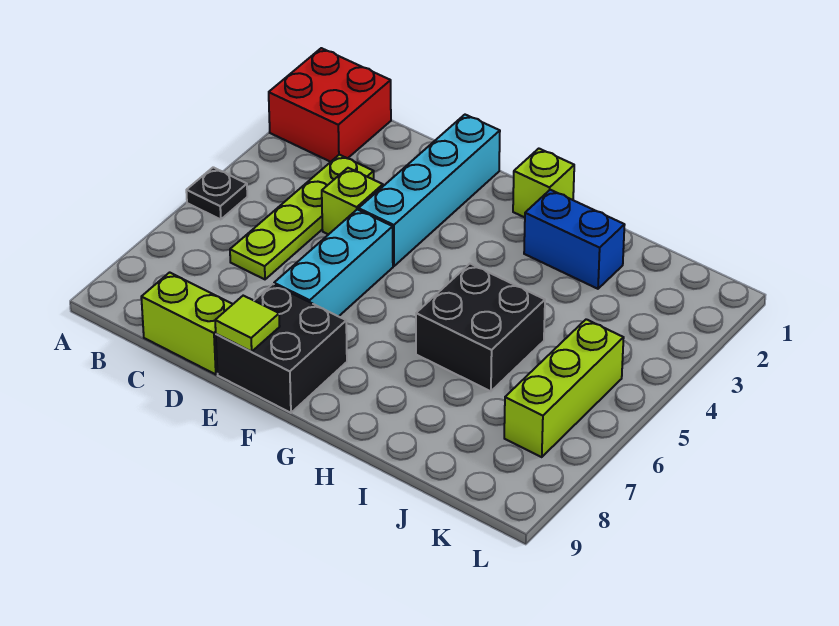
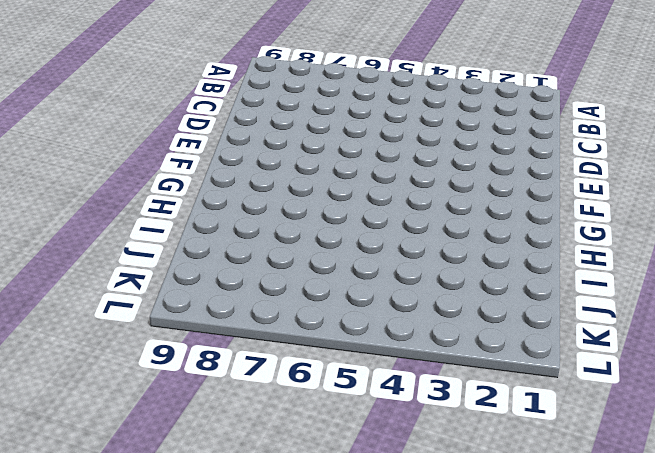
none -> red brick A1:B2 level 1
none -> black plate A5 level 1
none -> lime plate C3:C6 level 1

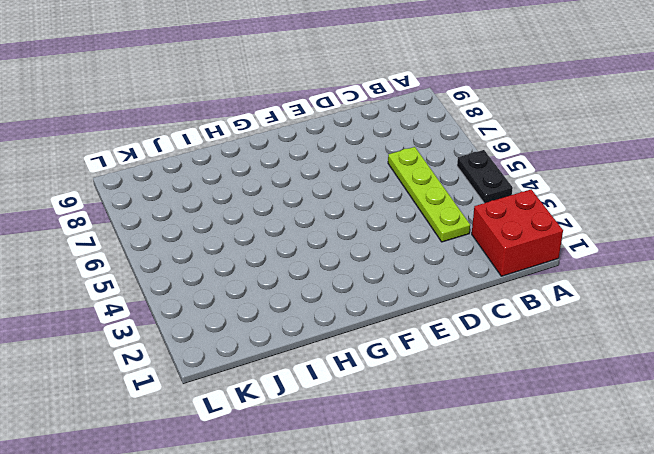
black plate A4:A5 level 1 -> black plate A5 level 1
none -> lime brick C9:D9 level 1
none -> lime brick D4 level 1
none -> cyan brick E1:E4 level 1

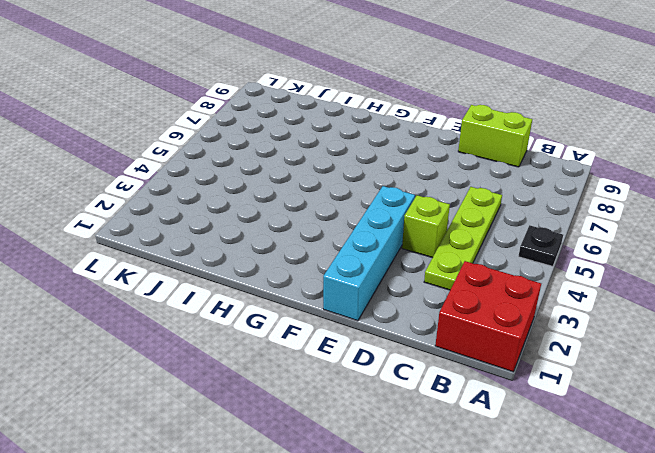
none -> cyan brick E5:E7 level 1
none -> black brick E8:F9 level 1
none -> lime brick G1 level 1

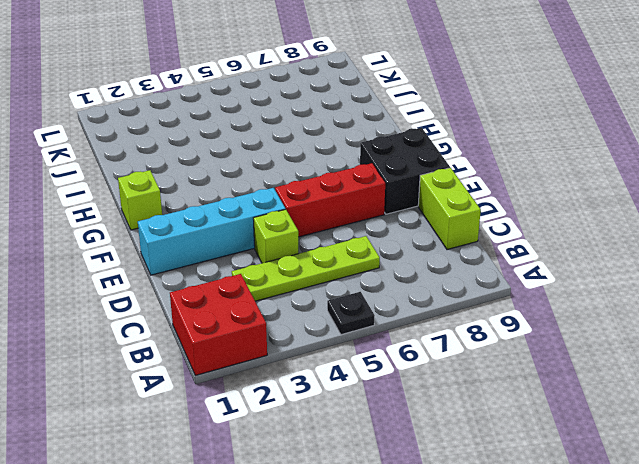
red brick E5:E7 level 1 -> cyan brick E5:E7 level 1
none -> blue brick H2:I2 level 1
none -> black brick H5:I6 level 1
none -> lime brick K5:K7 level 1

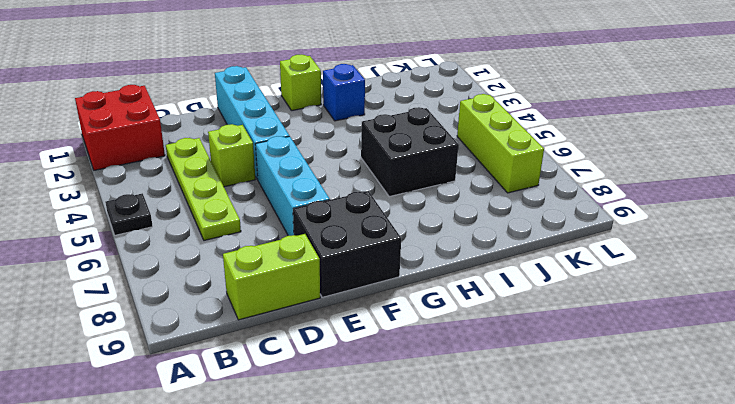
blue brick H2 level 1 -> blue brick H2:I2 level 1
none -> lime tile E9 level 2

